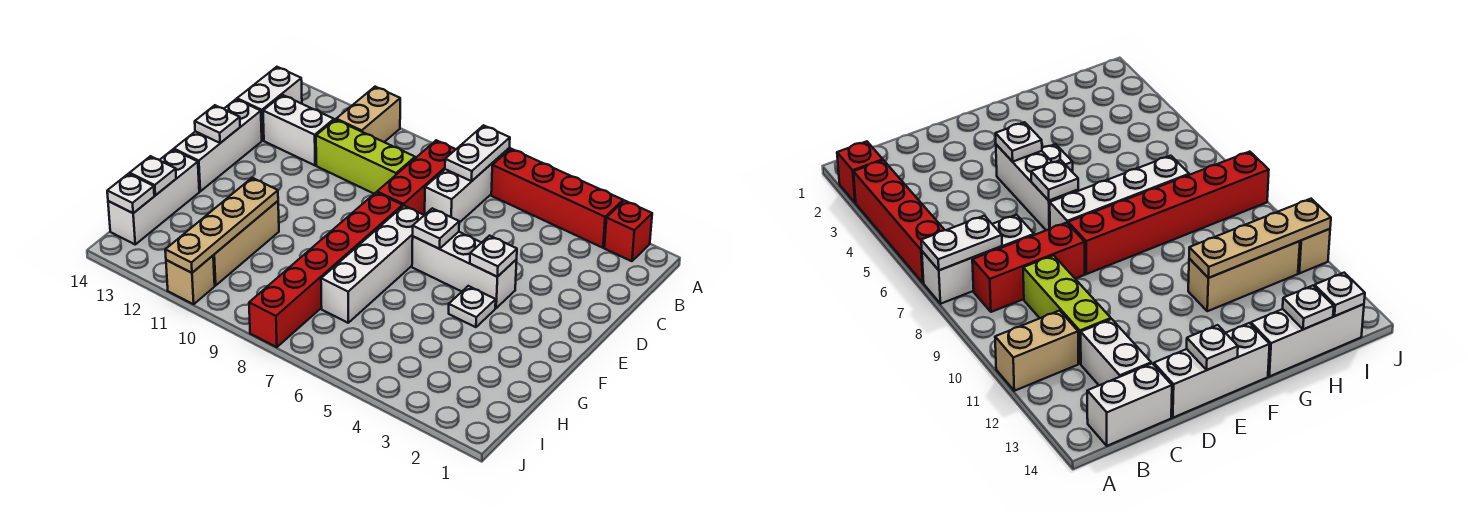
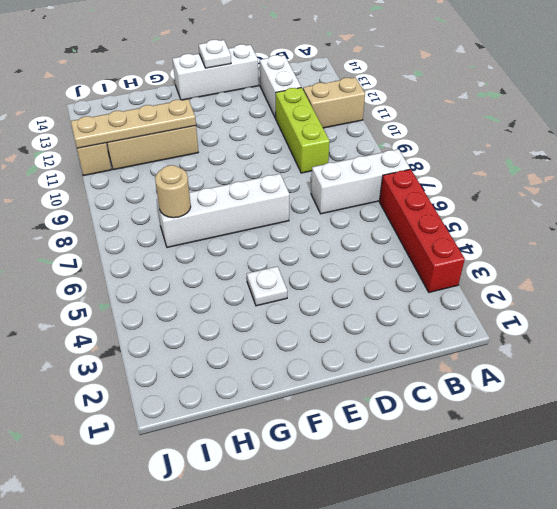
tan round brick H7 level 2 -> none
none -> red brick A2 level 1
none -> red brick B8:D8 level 1
none -> white brick B14:C14 level 1

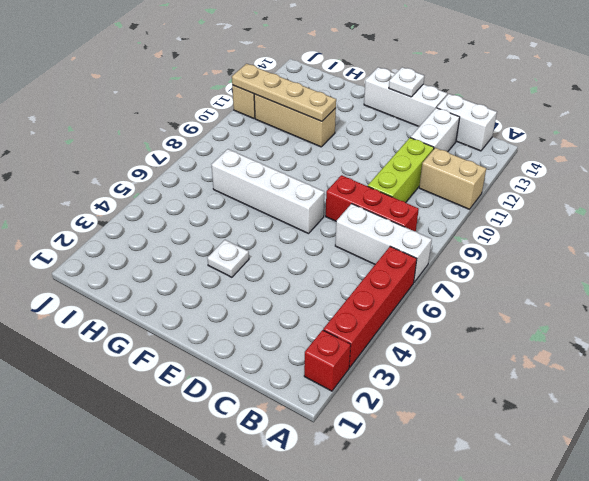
none -> white brick E4:E6 level 1
none -> red brick E8:J8 level 1
none -> white brick G14:I14 level 1

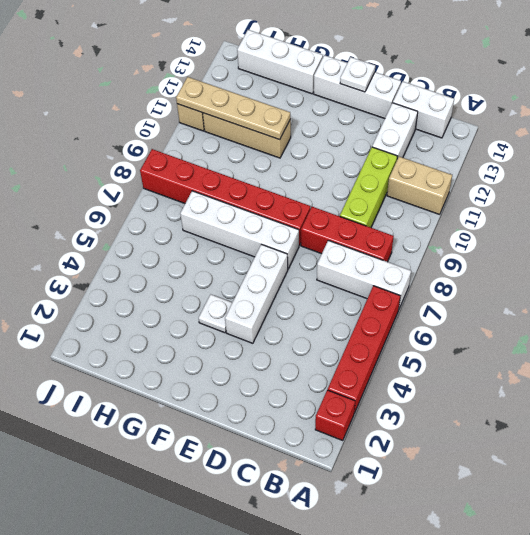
none -> white plate A7:B7 level 2
none -> white plate E4 level 2
none -> white plate E6 level 2

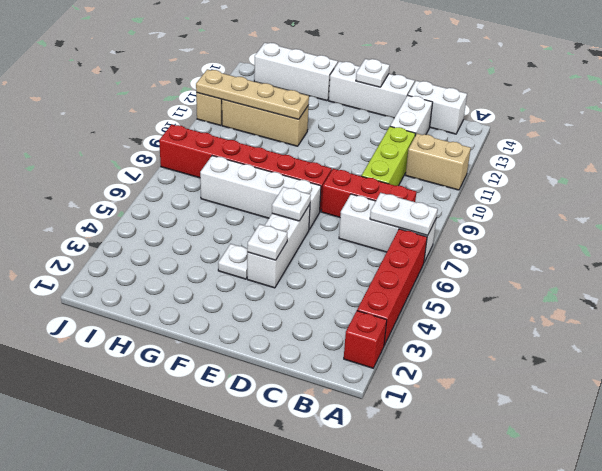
none -> white plate H14 level 2
none -> white plate I14 level 2

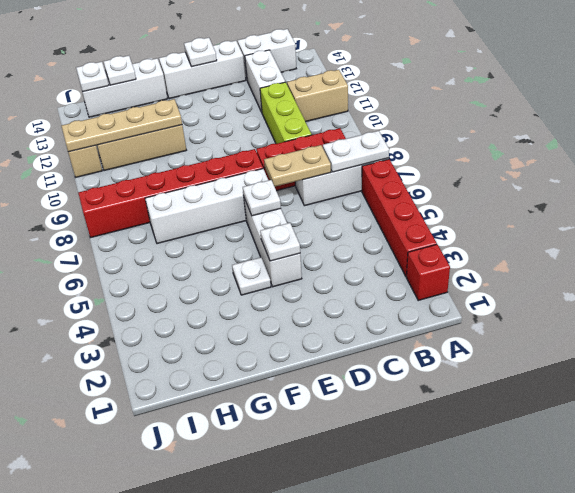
tan plate C7:D7 level 2 -> none

